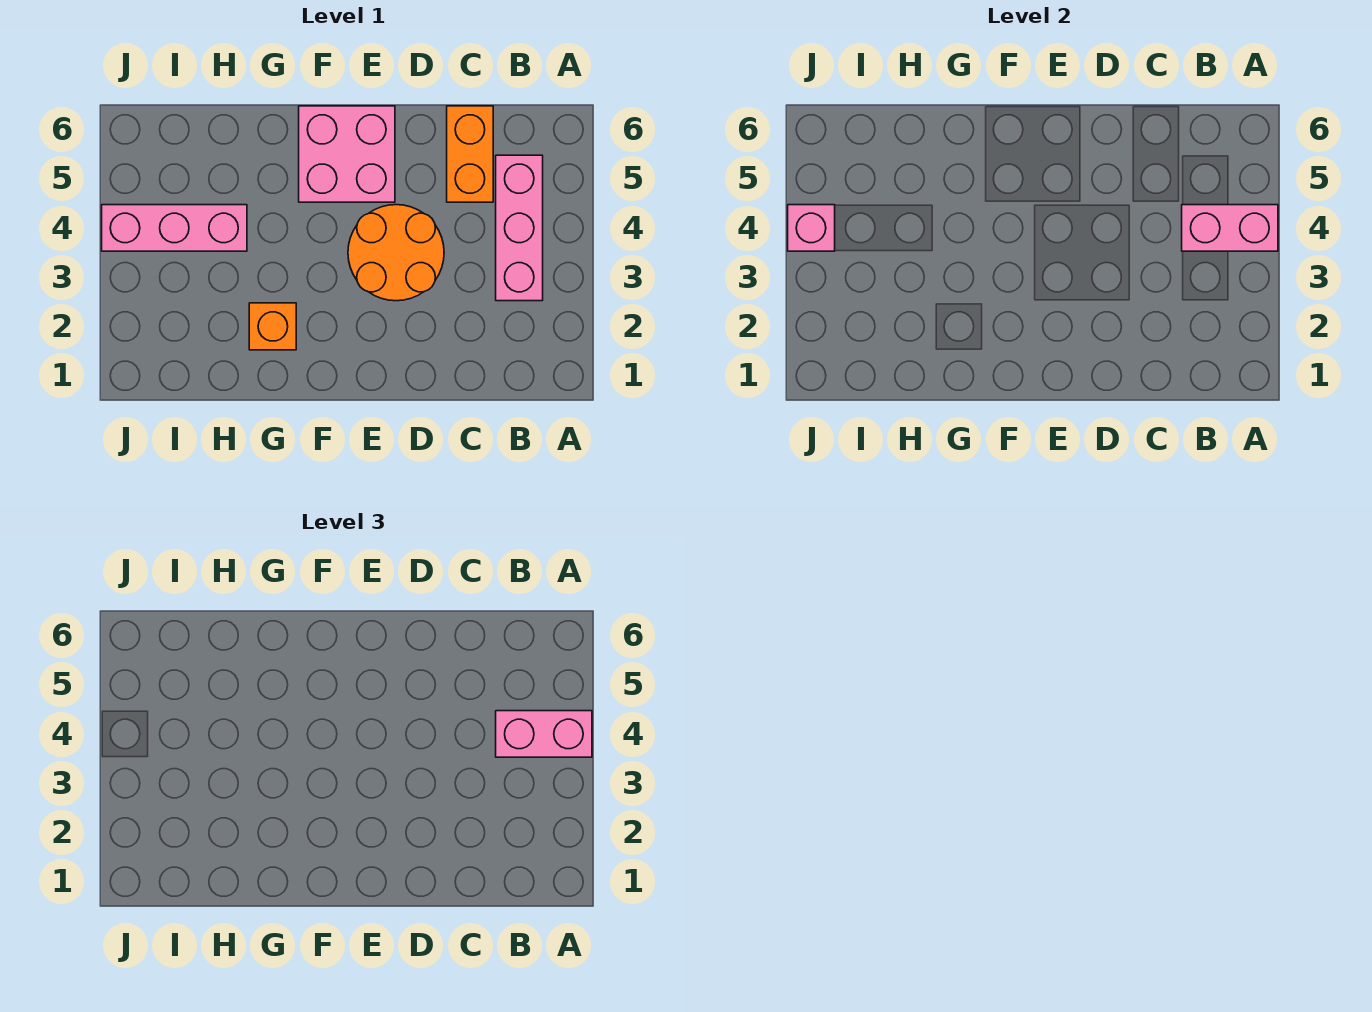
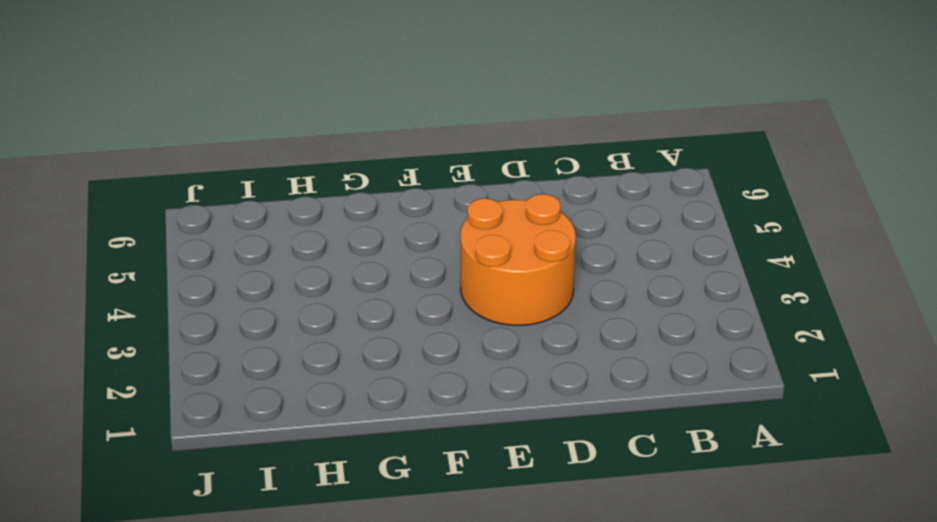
none -> pink brick B3:B5 level 1
none -> orange brick C5:C6 level 1

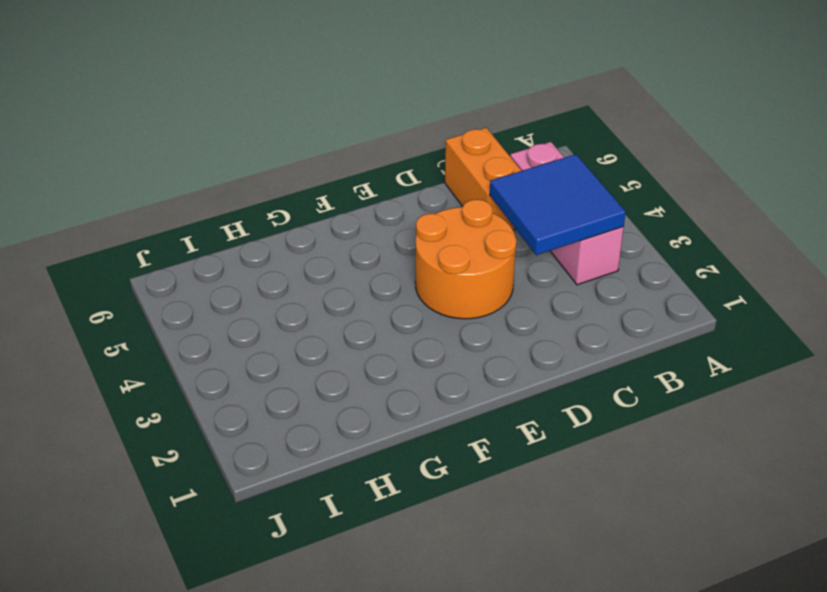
blue tile B3:C4 level 2 -> pink brick A4:B4 level 2
none -> pink brick E5:F6 level 1
none -> orange brick G2 level 1

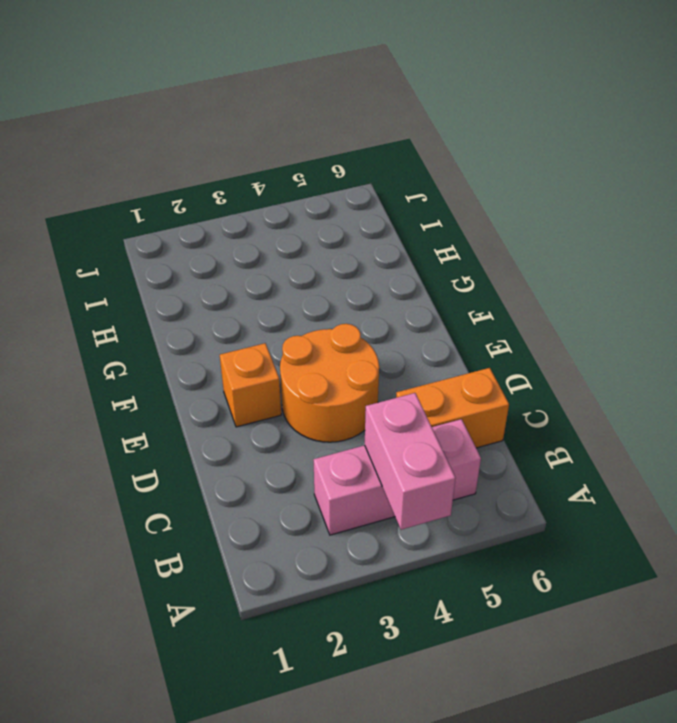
orange brick E2 level 1 -> orange brick G2 level 1
none -> pink brick E5:F6 level 1
none -> pink brick H4:J4 level 1

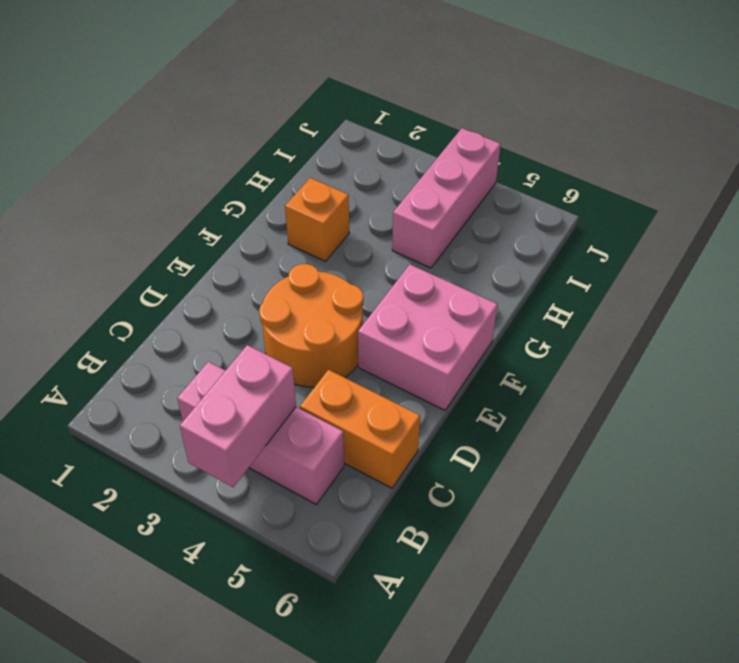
none -> pink brick J4 level 2
none -> pink brick A4:B4 level 3

